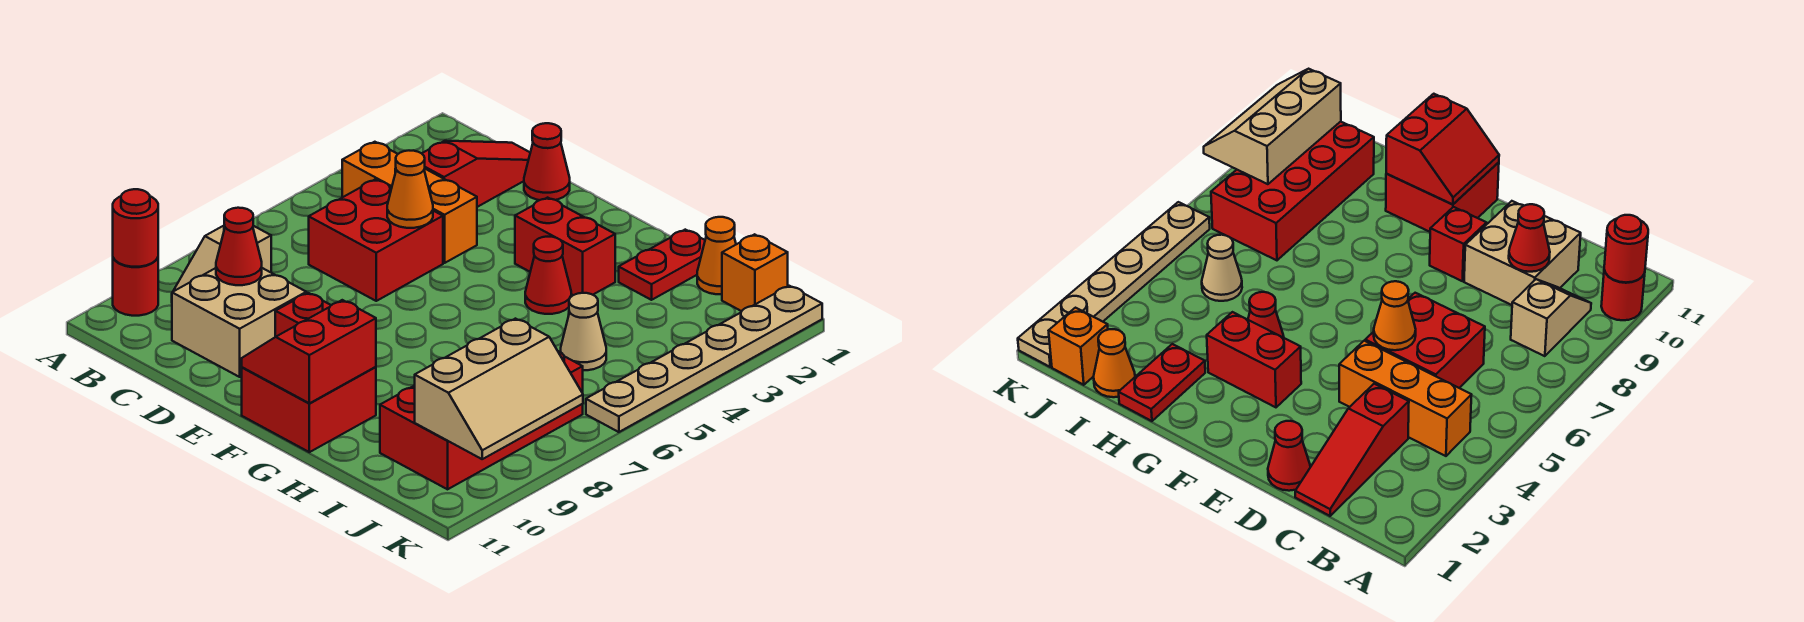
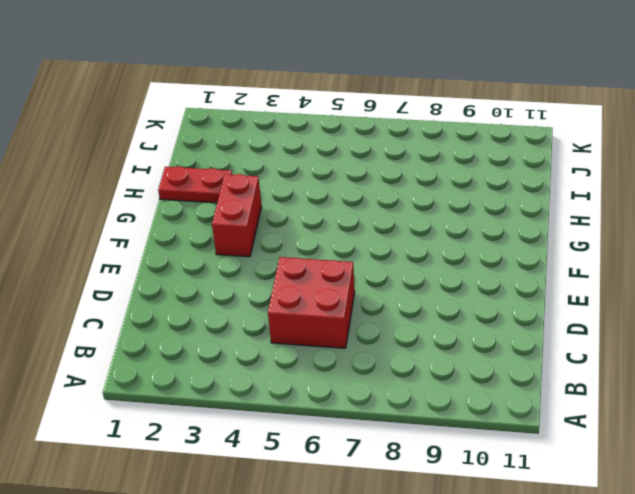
none -> red round brick A10 level 1
none -> orange brick B4:D4 level 1
none -> tan slope B8:B9 level 1 top 8

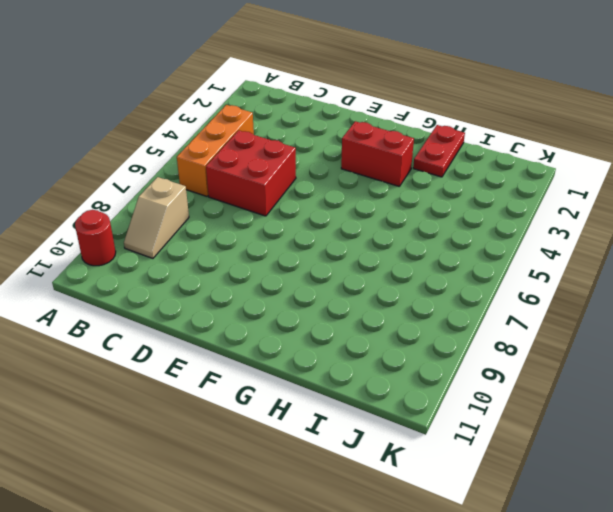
orange brick B4:B6 level 1 -> orange brick B4:D4 level 1
none -> red slope C1:C3 level 1 top 3
none -> tan brick C9:D10 level 1
none -> red cone D1 level 1

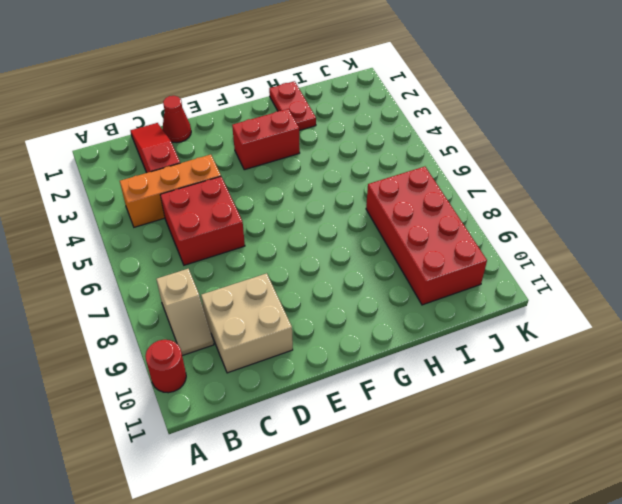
none -> red brick E9 level 1
none -> red brick F10:G11 level 1
none -> red cone G4 level 1

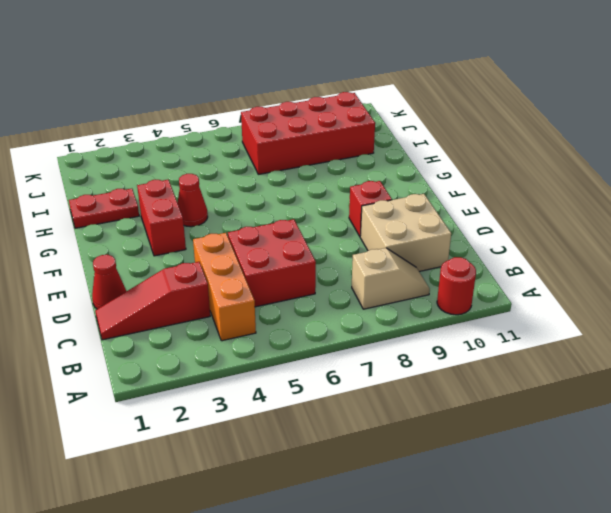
none -> red brick F10:G11 level 1
none -> orange cone I1 level 1
none -> tan cone I5 level 1

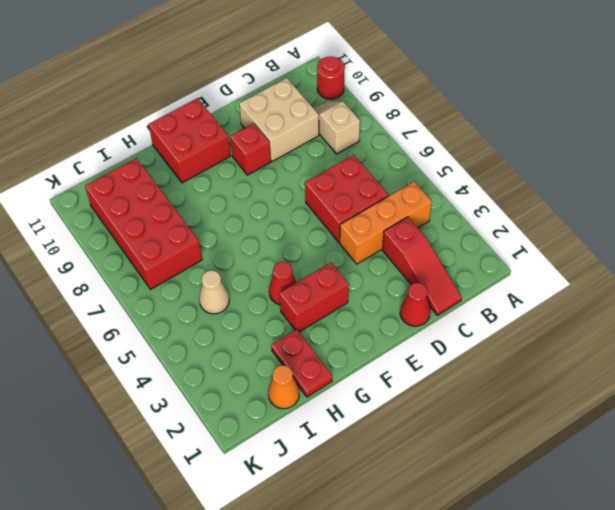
none -> orange brick J1 level 1
none -> tan plate K1:K6 level 1
none -> red round brick A10 level 2

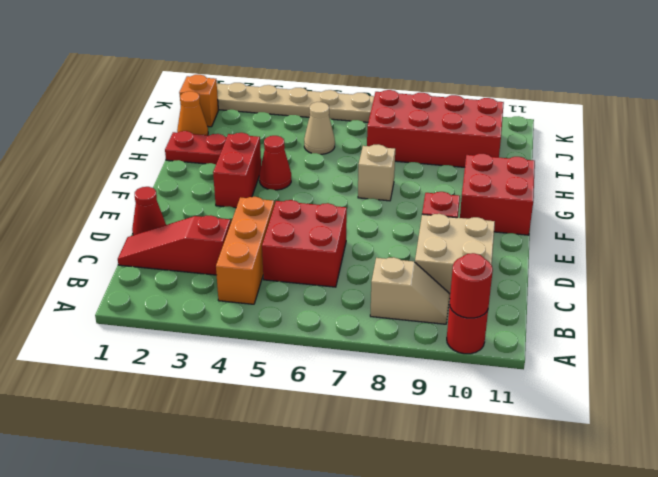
tan brick G7 level 1 -> none
none -> red cone C9 level 2
none -> orange cone D5 level 2
none -> red slope F10:G11 level 2 top G

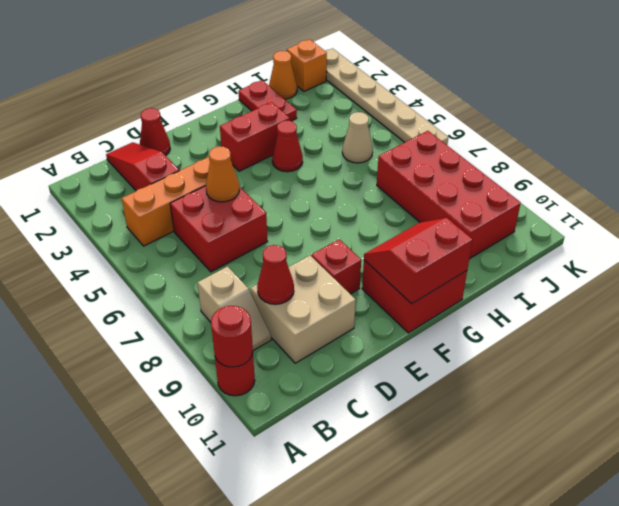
red slope F10:G11 level 2 top 11 -> red slope F10:G11 level 2 top G
none -> tan slope J8:K10 level 2 top J

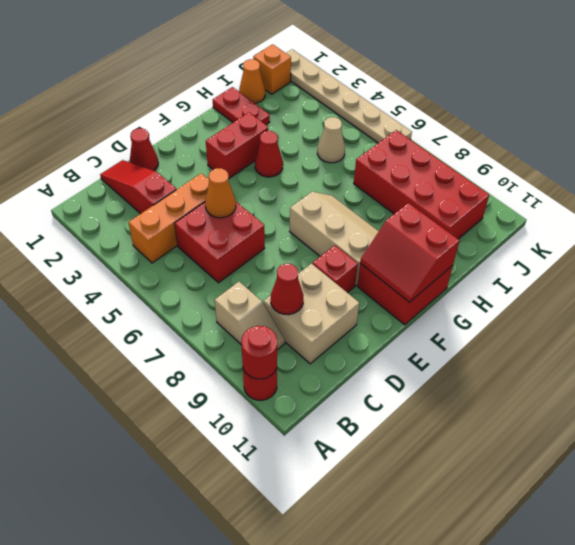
tan slope F7:G9 level 1 top F -> tan slope J8:K10 level 2 top J

